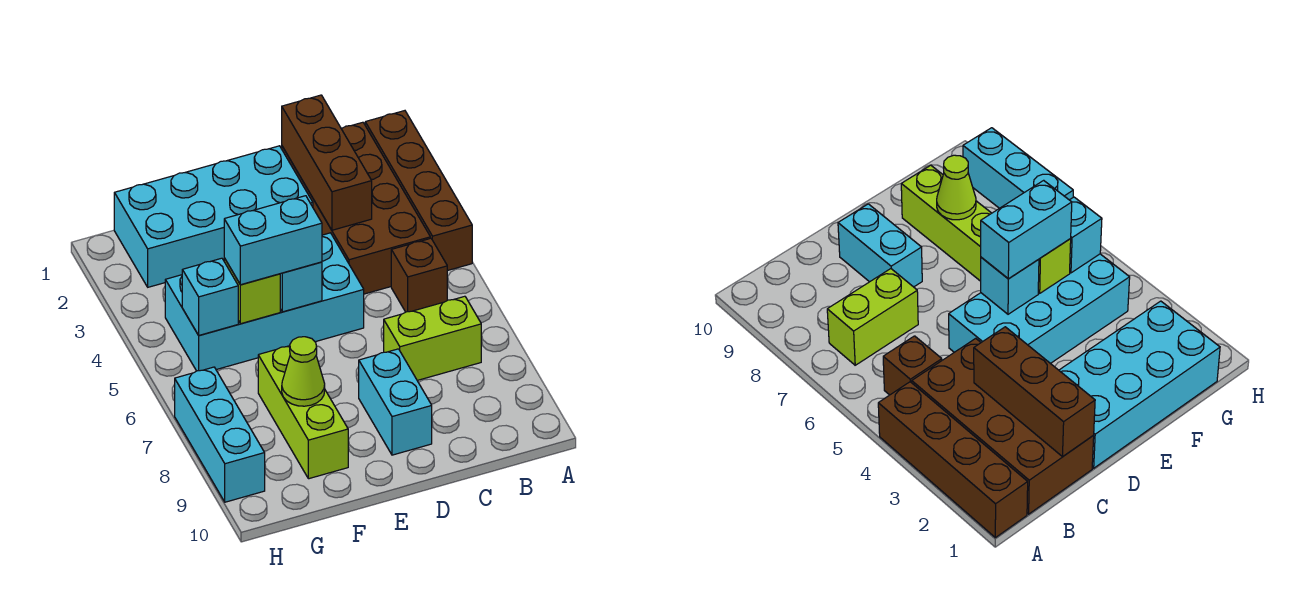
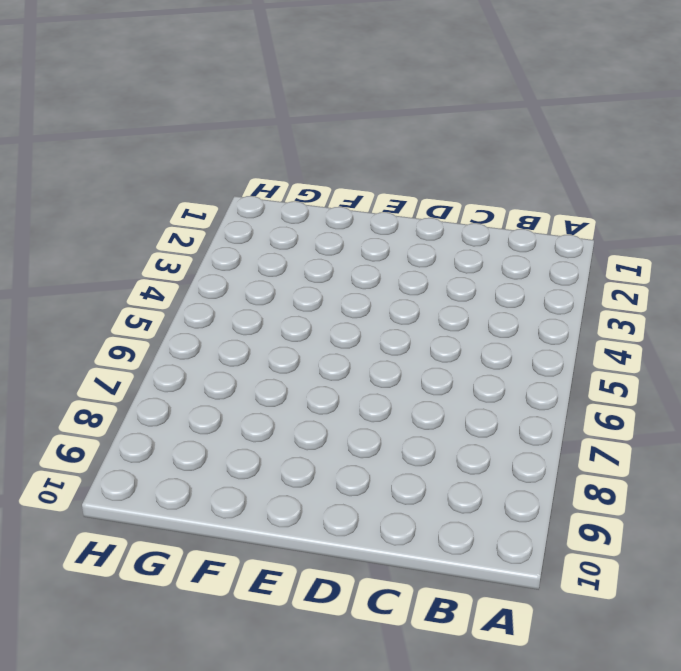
none -> brown brick A1:A4 level 1
none -> brown brick B1:C4 level 1
none -> brown brick B5 level 1

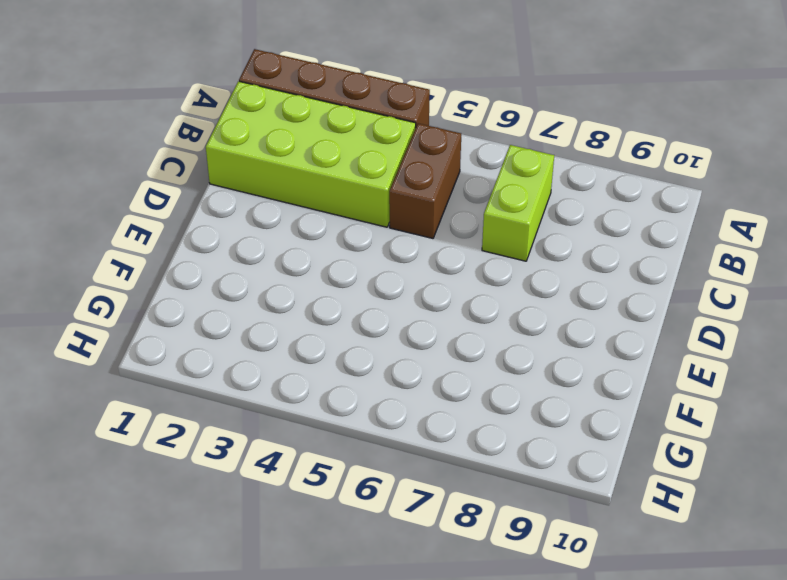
lime brick B1:C4 level 1 -> brown brick B1:C4 level 1
brown brick B5:C5 level 1 -> brown brick B5 level 1
none -> cyan brick D1:G2 level 1
none -> cyan brick D4:G5 level 1
none -> cyan brick D8:D9 level 1

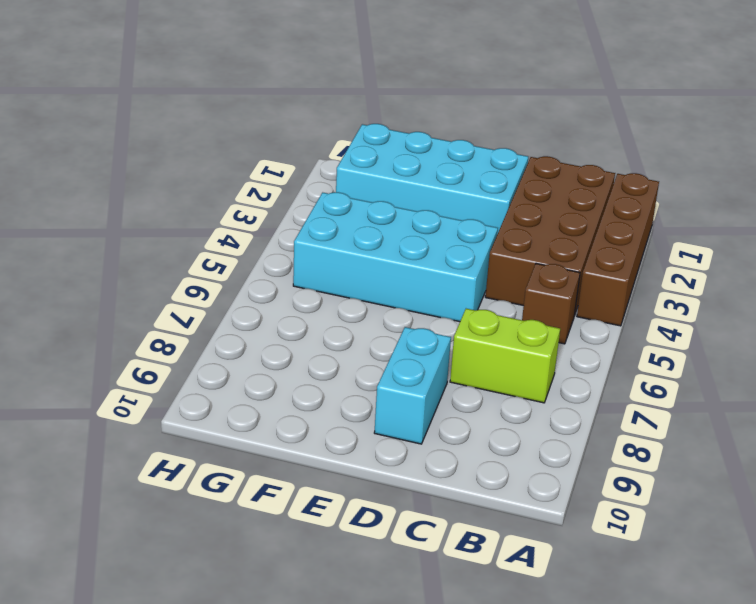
none -> lime brick F7:F9 level 1
none -> cyan brick H7:H9 level 1
none -> brown brick C1:C3 level 2

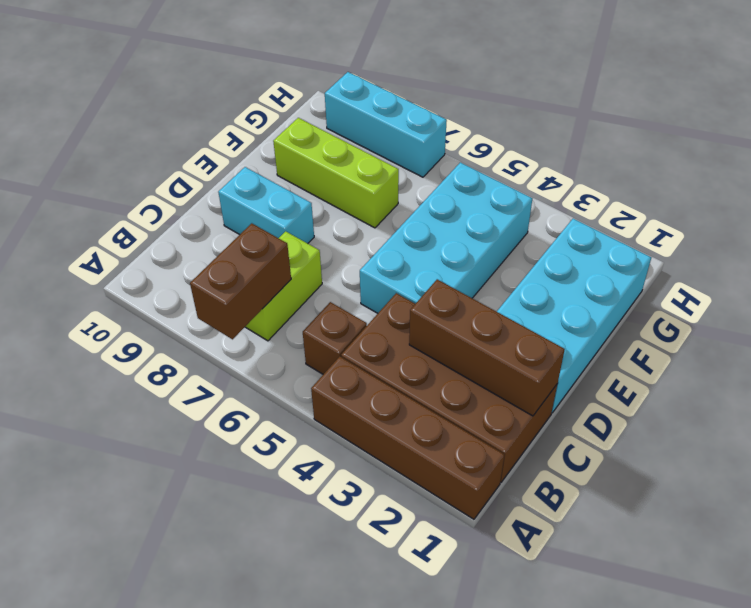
brown brick A7:B7 level 2 -> none
none -> cyan brick E5 level 2
none -> lime brick F5 level 2
none -> lime cone F8 level 2

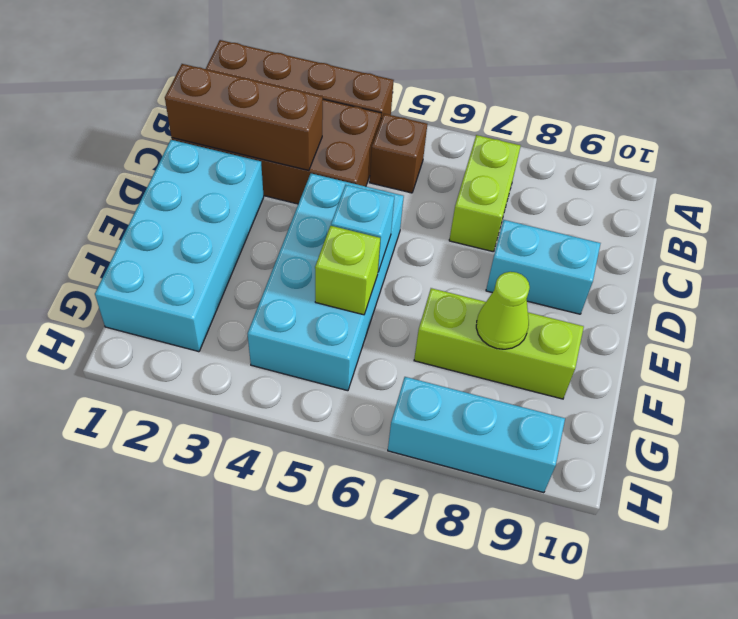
none -> cyan brick G5 level 2
none -> cyan brick E5:F5 level 3

